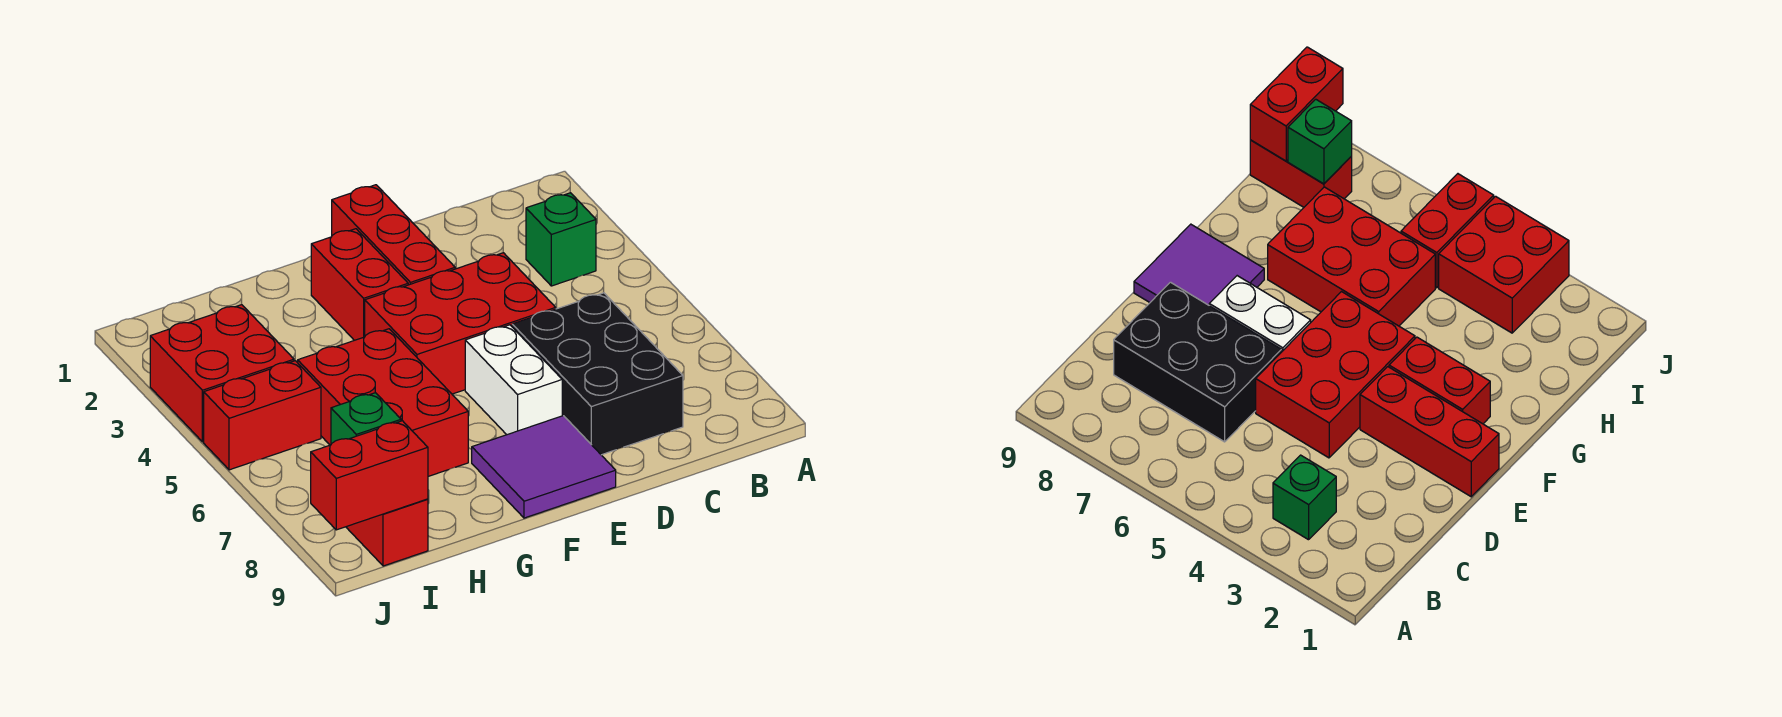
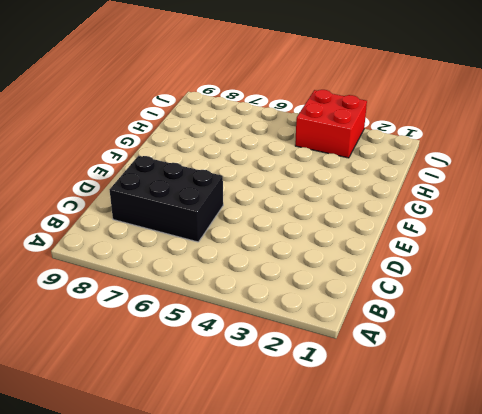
none -> green brick B3 level 1
none -> red brick D4:F5 level 1
none -> red brick E1:E3 level 1

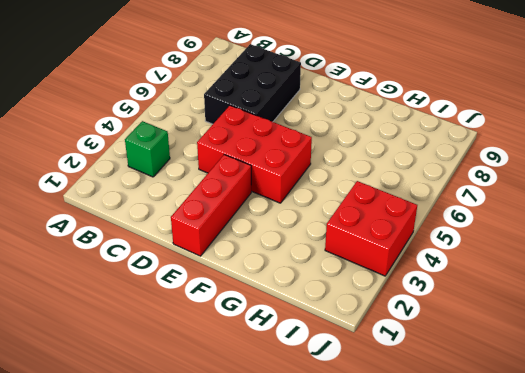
none -> white brick E6:E7 level 1
none -> purple tile E8:F9 level 1
none -> red brick F2:F3 level 1

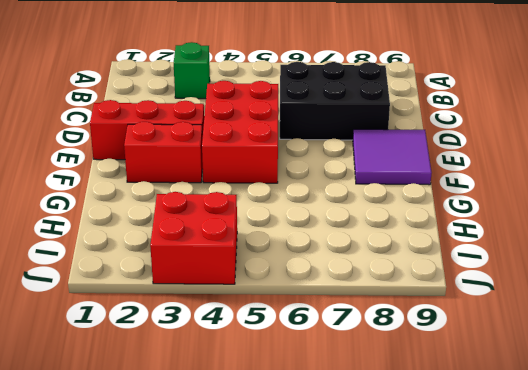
none -> white brick E6:E7 level 1
none -> red brick G5:H7 level 1
none -> red brick I5:J5 level 1

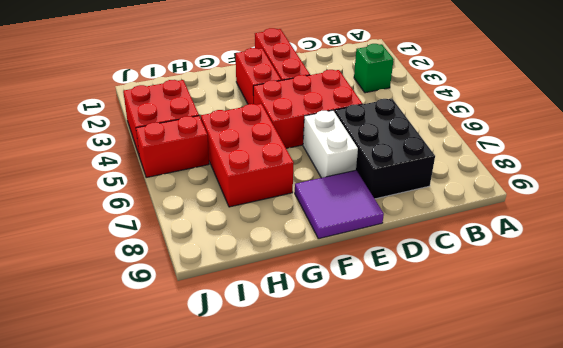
none -> red brick I8:I9 level 1
none -> green brick I8 level 2
none -> red brick I9:J9 level 2

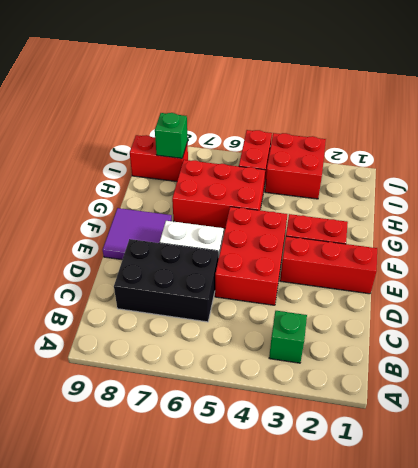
none -> red brick I9:J9 level 2

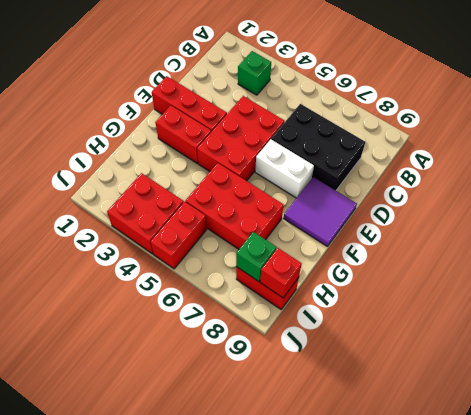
red brick I9 level 2 -> red brick I9:J9 level 2

